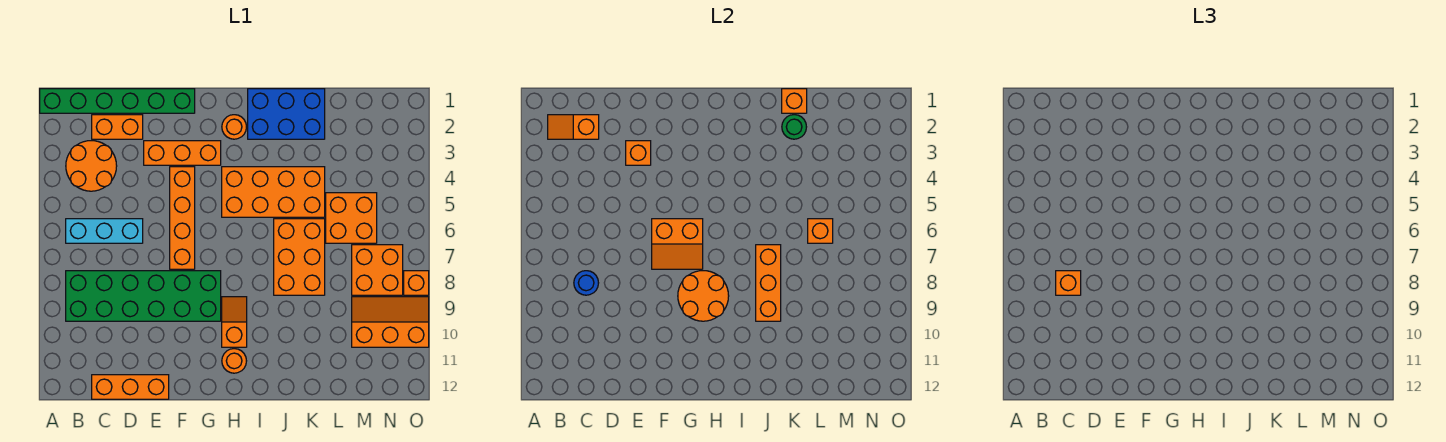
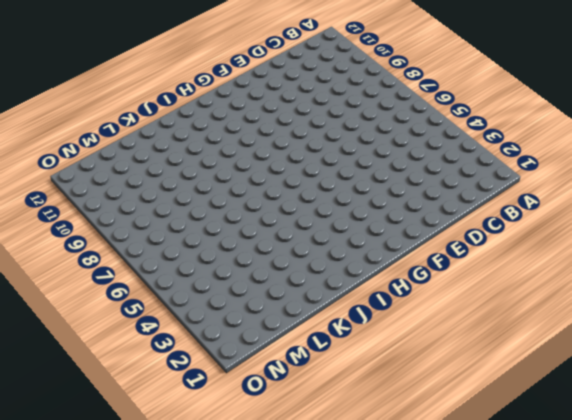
none -> green brick A1:F1 level 1
none -> orange round brick B3:C4 level 1
none -> cyan brick B6:D6 level 1

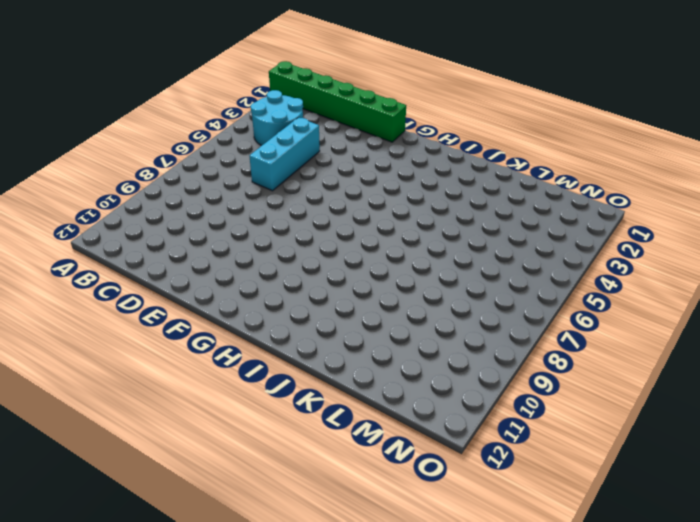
cyan round brick B3:C4 level 1 -> orange round brick B3:C4 level 1
cyan brick D4:D6 level 1 -> cyan brick B6:D6 level 1
none -> green brick B8:G9 level 1
none -> orange brick C2:D2 level 1
none -> orange brick C12:E12 level 1

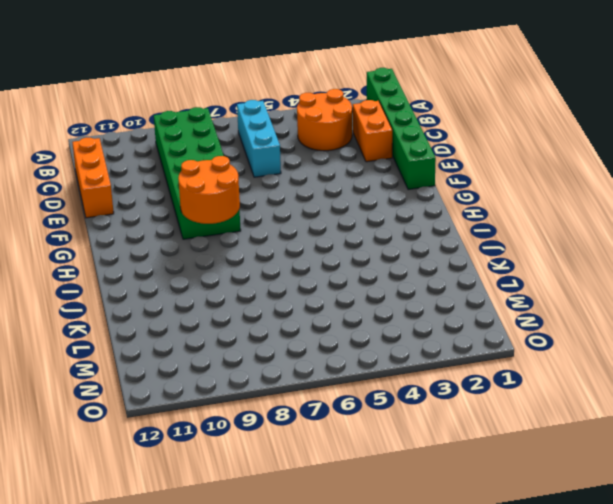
none -> orange brick E3:G3 level 1
none -> orange brick F4:F7 level 1
none -> orange round brick H2 level 1

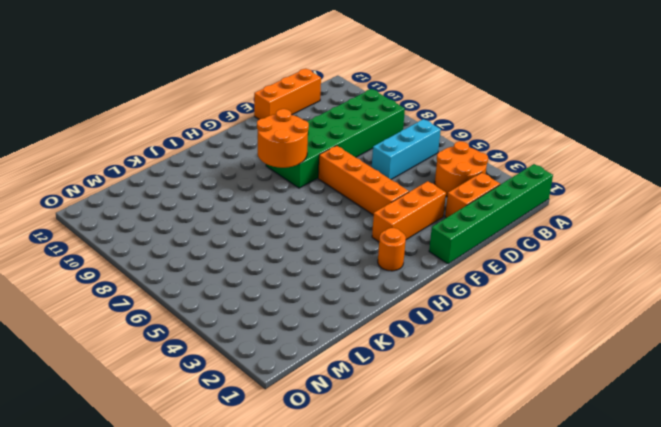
none -> orange brick H4:K5 level 1
none -> orange slope H9:H10 level 1 top 10
none -> orange round brick H11 level 1

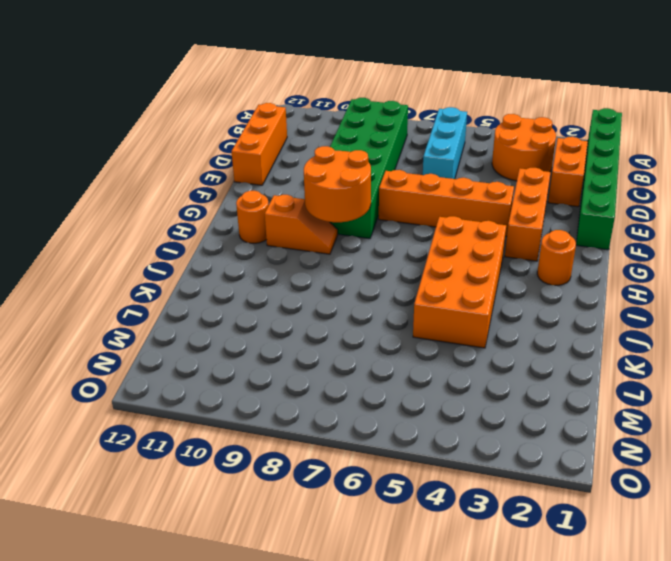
none -> blue brick I1:K2 level 1
none -> orange brick J6:K8 level 1
none -> orange brick L5:M6 level 1

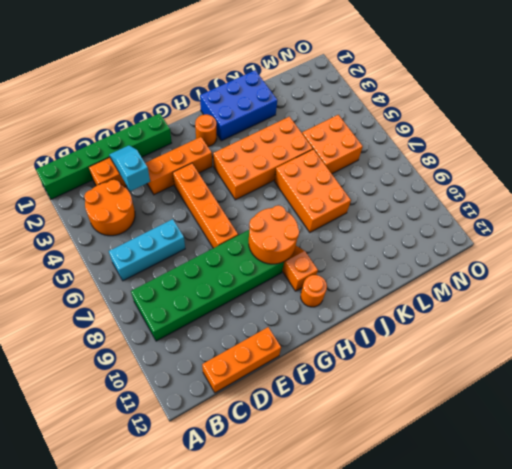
cyan slope D2:D3 level 2 top 3 -> none
none -> orange brick M7:N8 level 1
none -> orange slope M9:O10 level 1 top 10
none -> orange brick O8 level 1

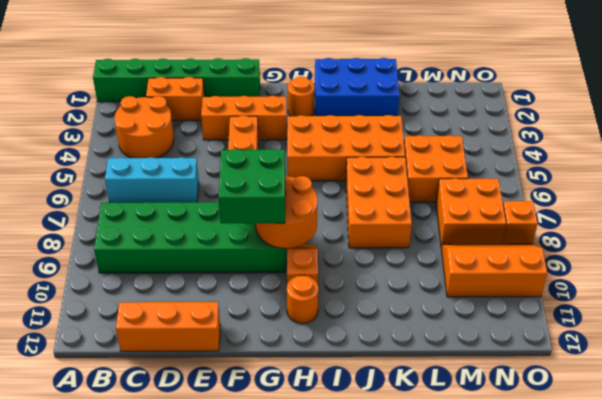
green brick F8:G9 level 3 -> none
none -> orange slope B2:C2 level 2 top C
none -> blue round brick C8 level 2
none -> orange brick E3 level 2

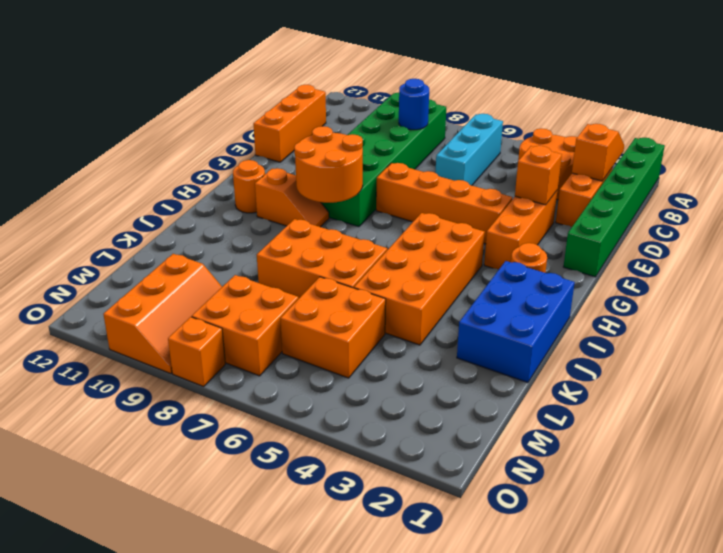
none -> orange slope F6:G7 level 2 top 6
none -> orange brick J7:J9 level 2
none -> orange brick K1 level 2

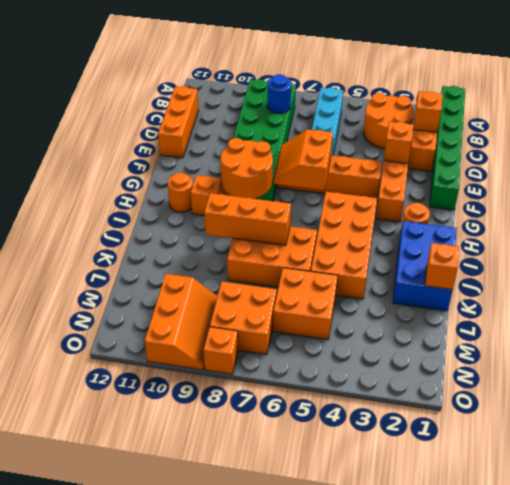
none -> green round brick K2 level 2
none -> orange brick L6 level 2
none -> orange brick C8 level 3

